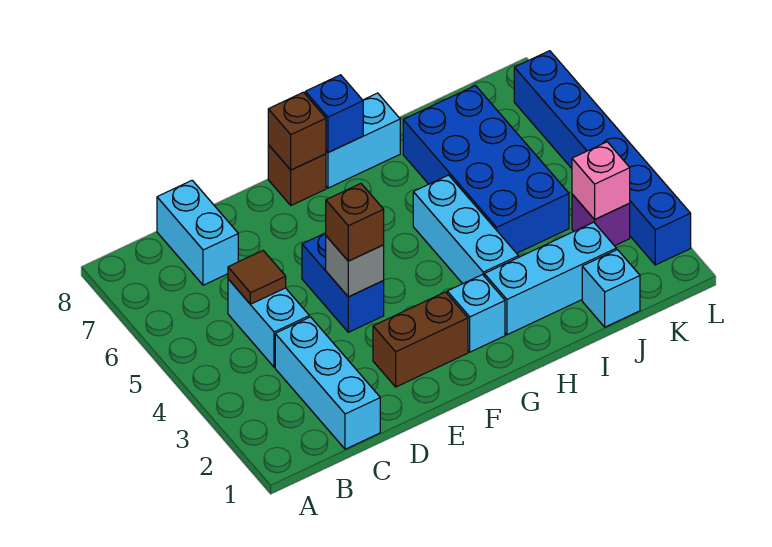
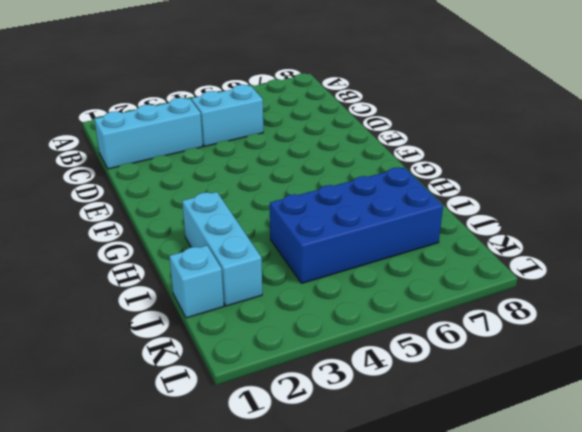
none -> cyan brick C7:C8 level 1
none -> brown brick E2:F2 level 1
none -> blue brick E4:E5 level 1

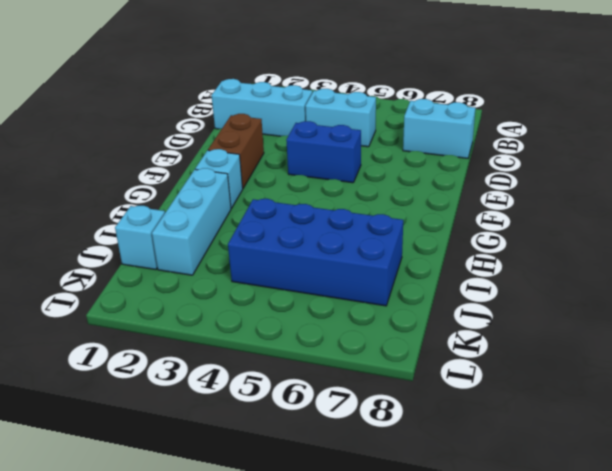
none -> brown brick F8 level 1
none -> cyan brick G8:H8 level 1
none -> cyan brick H3:H5 level 1

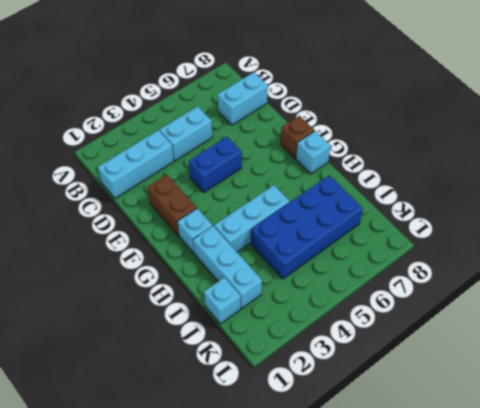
cyan brick G8 level 1 -> cyan brick G8:H8 level 1
none -> purple brick K3 level 1
none -> blue brick L2:L7 level 1
none -> brown tile C5 level 2

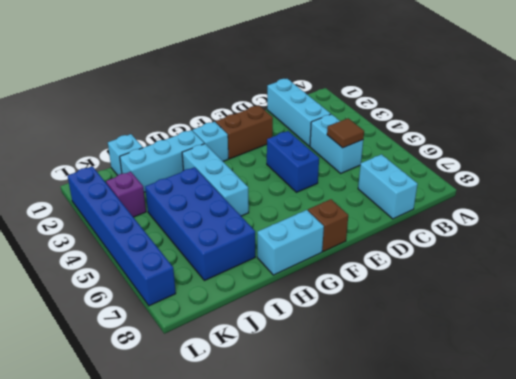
none -> grey brick E4 level 2
none -> brown brick F8 level 2
none -> blue brick G8 level 2

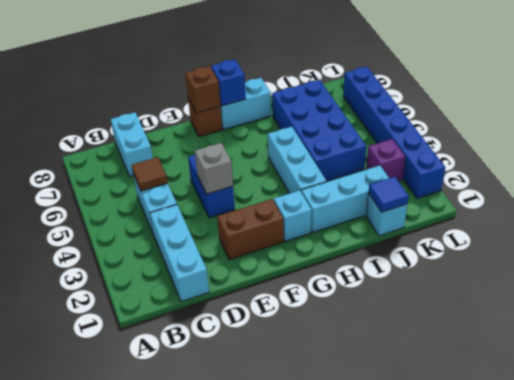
blue tile J1 level 2 -> none
none -> pink brick K3 level 2
none -> brown brick E4 level 3

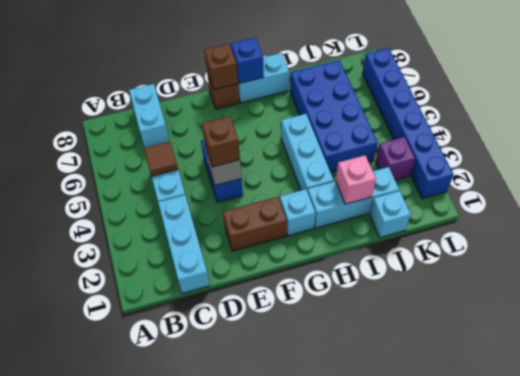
pink brick I2 level 2 -> pink brick K3 level 2

